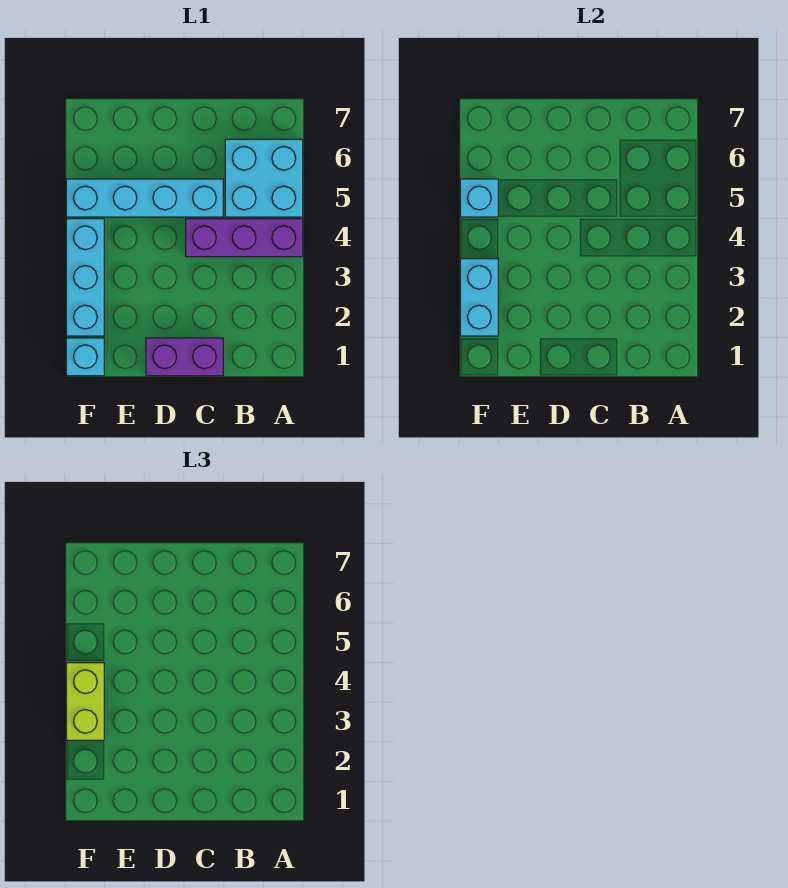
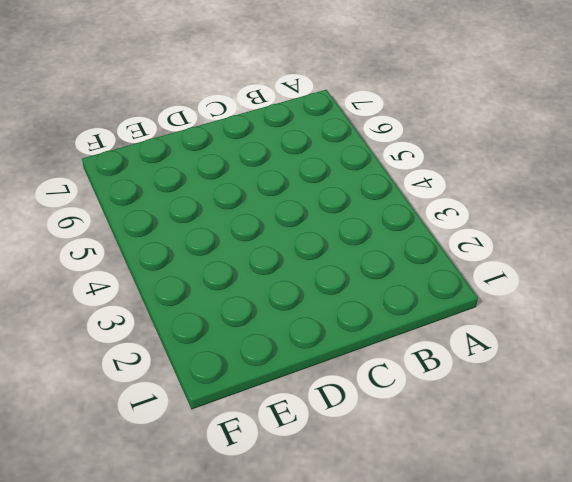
none -> purple brick A4:C4 level 1
none -> cyan brick A5:B6 level 1

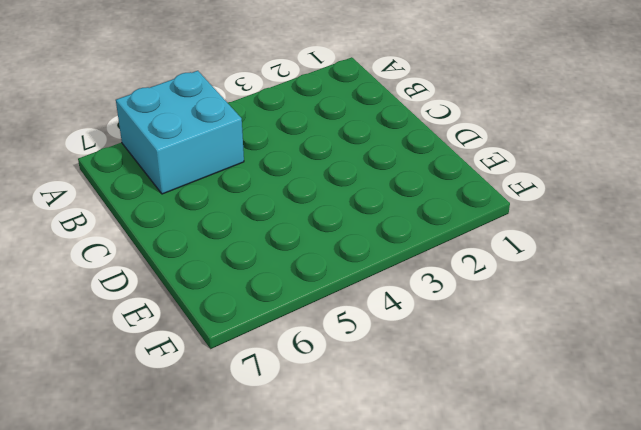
none -> purple brick A4:C4 level 1
none -> purple brick C1:D1 level 1

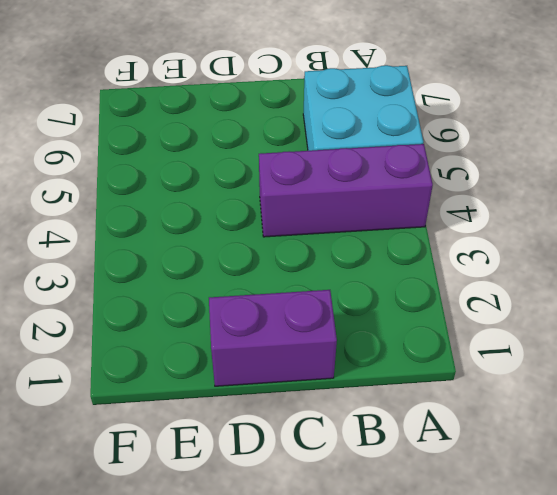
none -> cyan brick C5:F5 level 1
none -> cyan brick F1 level 1

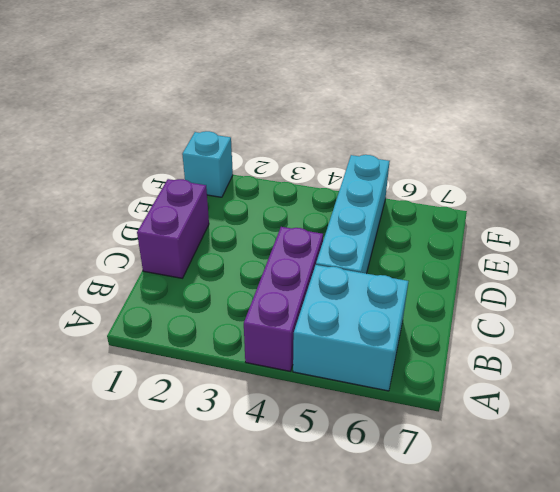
none -> cyan brick F2:F4 level 1
none -> cyan brick F2:F3 level 2

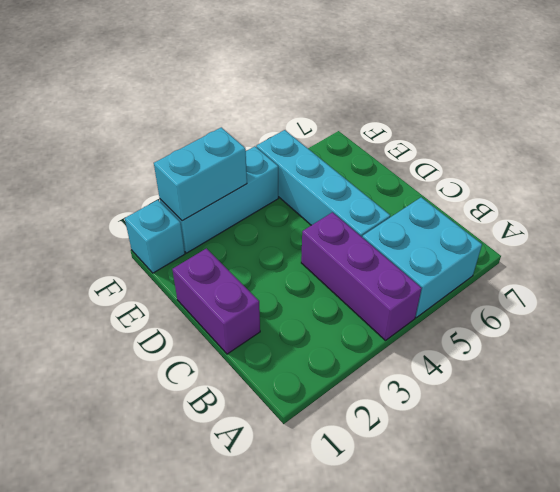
none -> cyan brick F5 level 2
none -> lime brick F3:F4 level 3

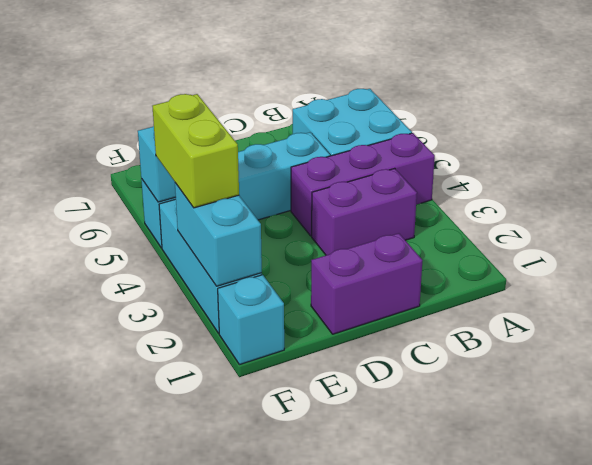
purple brick B3:C3 level 1 -> none

